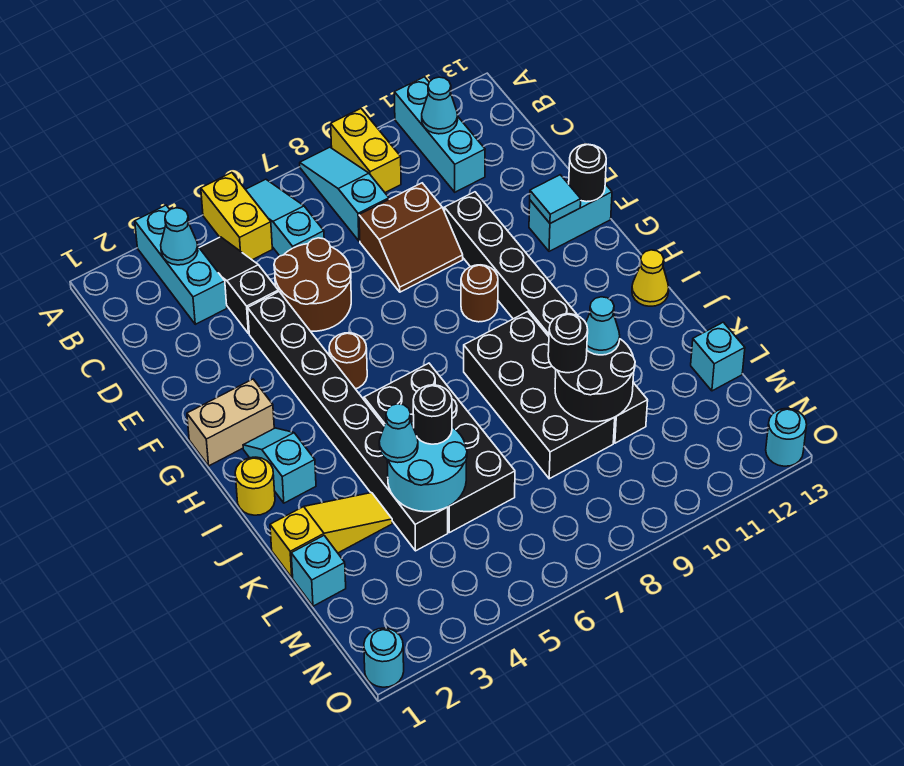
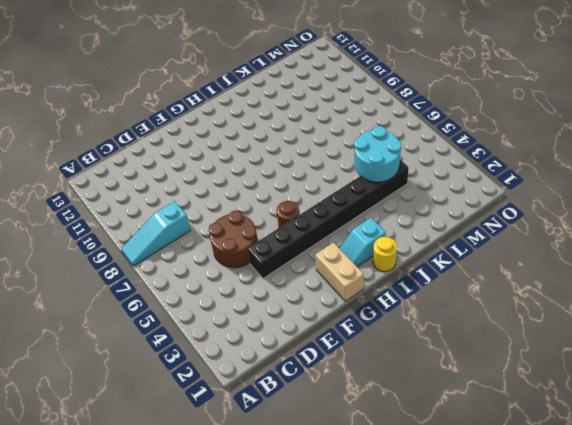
none -> cyan brick A3:C3 level 1
none -> yellow brick A5:B5 level 1
none -> cyan slope A6:C6 level 1 top C
none -> yellow brick A9:B9 level 1

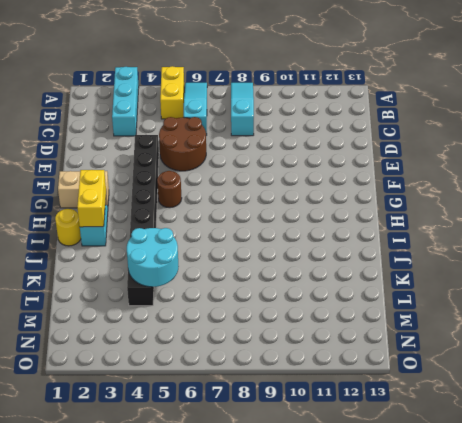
yellow brick H2:I2 level 2 -> yellow brick A9:B9 level 1
none -> cyan brick A11:C11 level 1
none -> black slope B4:D4 level 1 top D
none -> brown slope D8:E9 level 1 top D
none -> black brick E10:L10 level 1

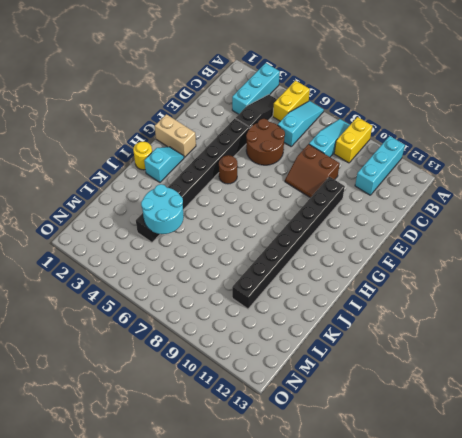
none -> cyan brick F12:F13 level 1
none -> brown round brick G9 level 1
none -> black brick I5:L6 level 1
none -> black brick I8:L9 level 1

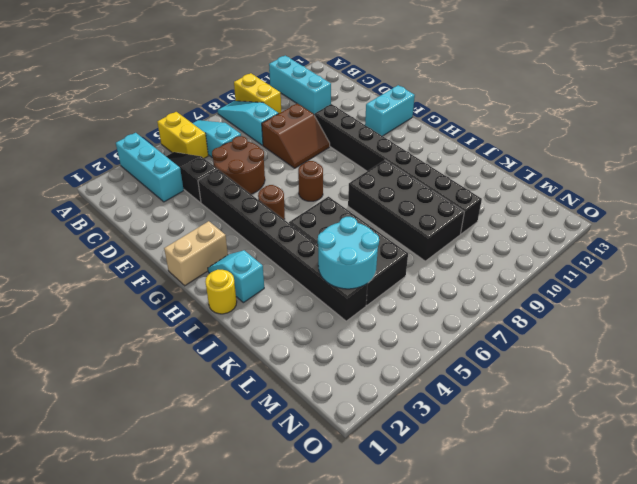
brown round brick G7 level 1 -> brown round brick G9 level 1
none -> yellow cone I13 level 1
none -> yellow slope K1:K3 level 1 top 1
none -> cyan brick L1 level 1
none -> cyan brick L13 level 1

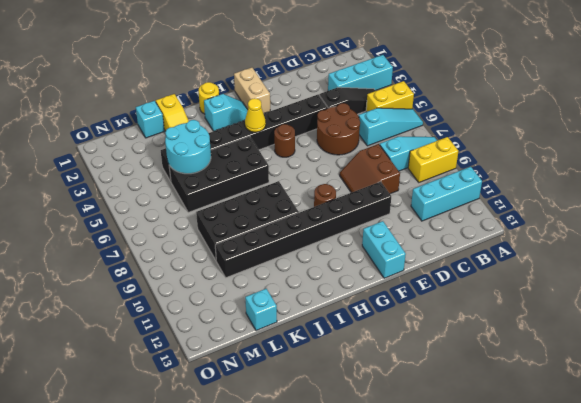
yellow cone H4 level 2 -> yellow cone I13 level 1
none -> cyan round brick O1 level 1
none -> cyan round brick O13 level 1
none -> cyan cone B3 level 2
none -> cyan cone B11 level 2

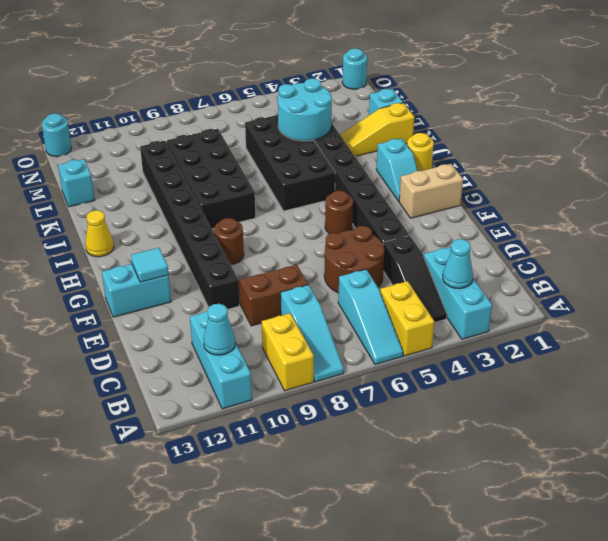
none -> black round brick F13 level 2
none -> black round brick K9:L10 level 2
none -> cyan cone K4 level 3
none -> black round brick K5 level 3

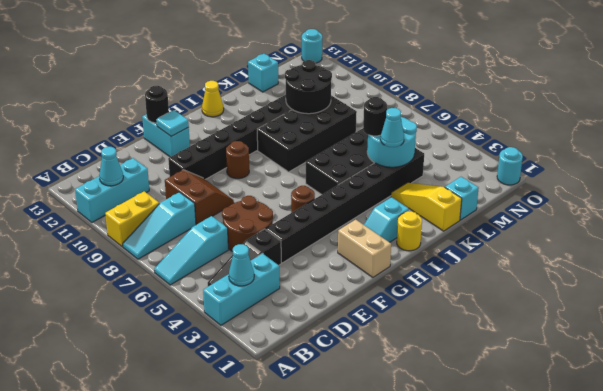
none -> yellow brick A5:B5 level 1
none -> black round brick K9 level 3
none -> cyan cone K10 level 3

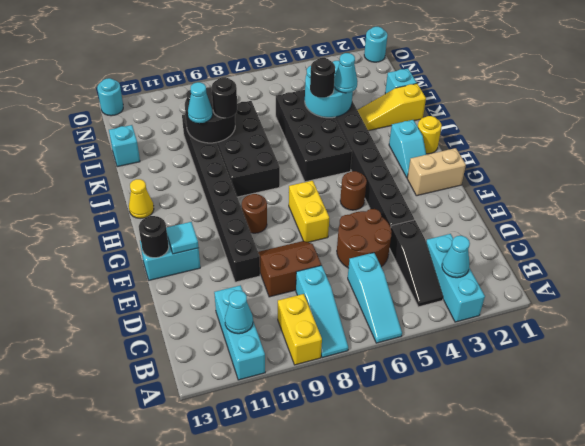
yellow brick F7:G7 level 1 -> yellow brick A5:B5 level 1

